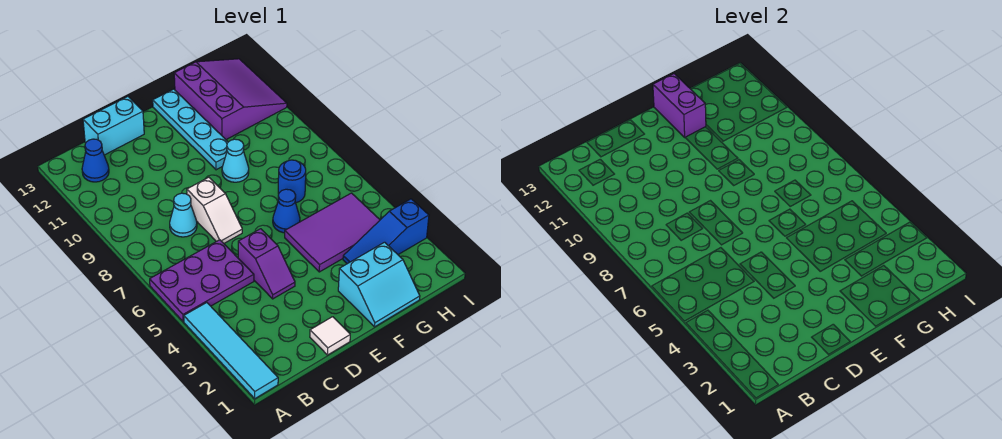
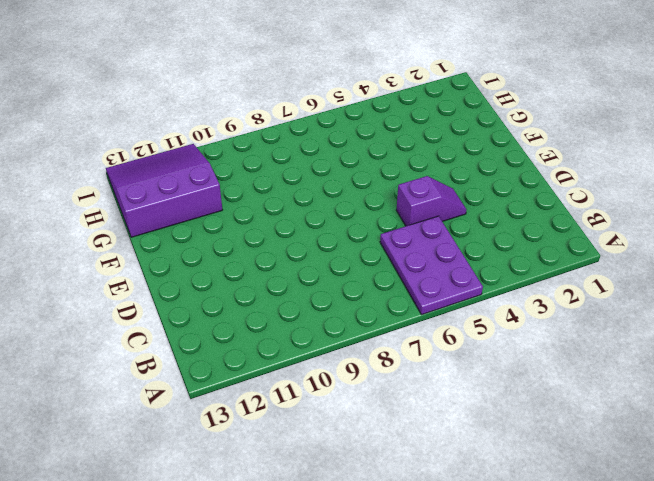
none -> cyan tile A1:A4 level 1
none -> blue cone B12 level 1
none -> cyan cone C8 level 1

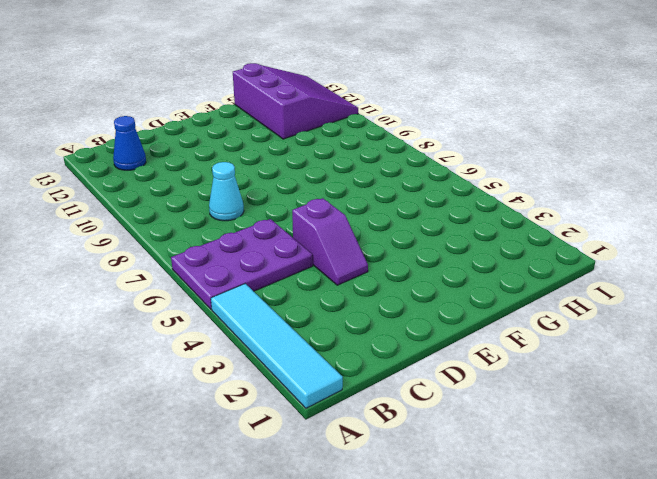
none -> cyan brick C13:D13 level 1
none -> white tile D1 level 1
none -> white slope D7:D8 level 1 top 8

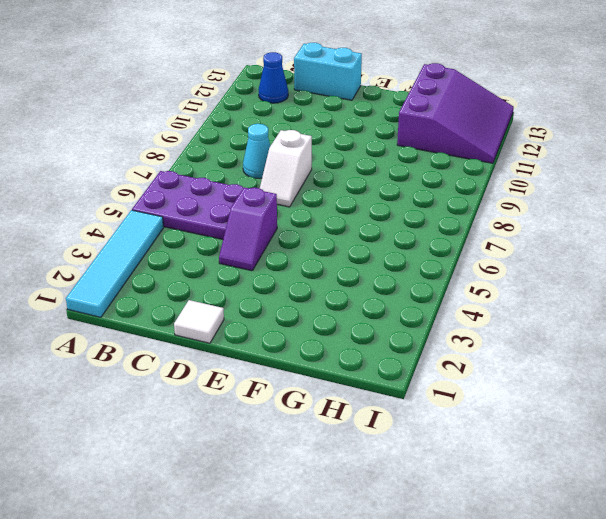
none -> cyan slope F1:G2 level 1 top 2
none -> purple tile F4:H5 level 1
none -> blue cone F6 level 1

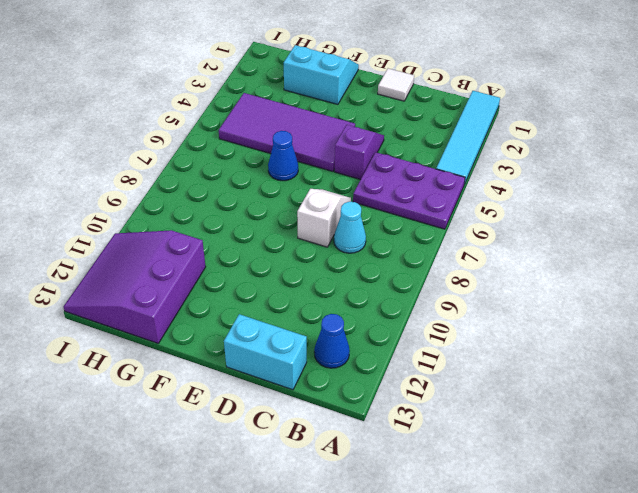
purple tile E4:H5 level 1 -> purple tile F4:H5 level 1
none -> cyan cone F9 level 1
none -> cyan plate F10:F13 level 1
none -> blue slope G3:I3 level 1 top I

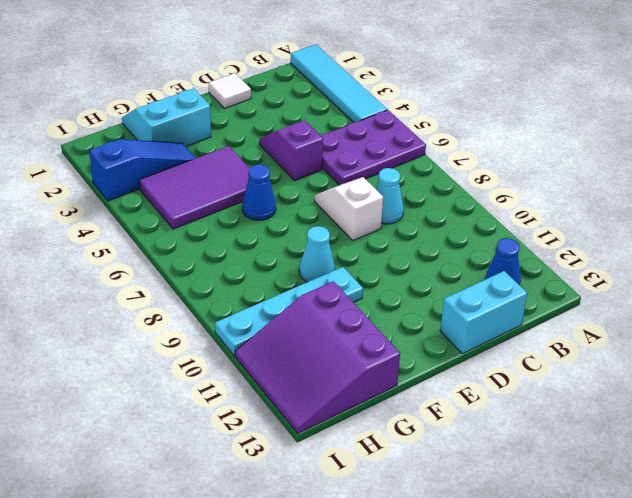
cyan plate F10:I10 level 1 -> cyan plate F10:F13 level 1
none -> blue round brick G7 level 1
none -> purple brick F12:F13 level 2

